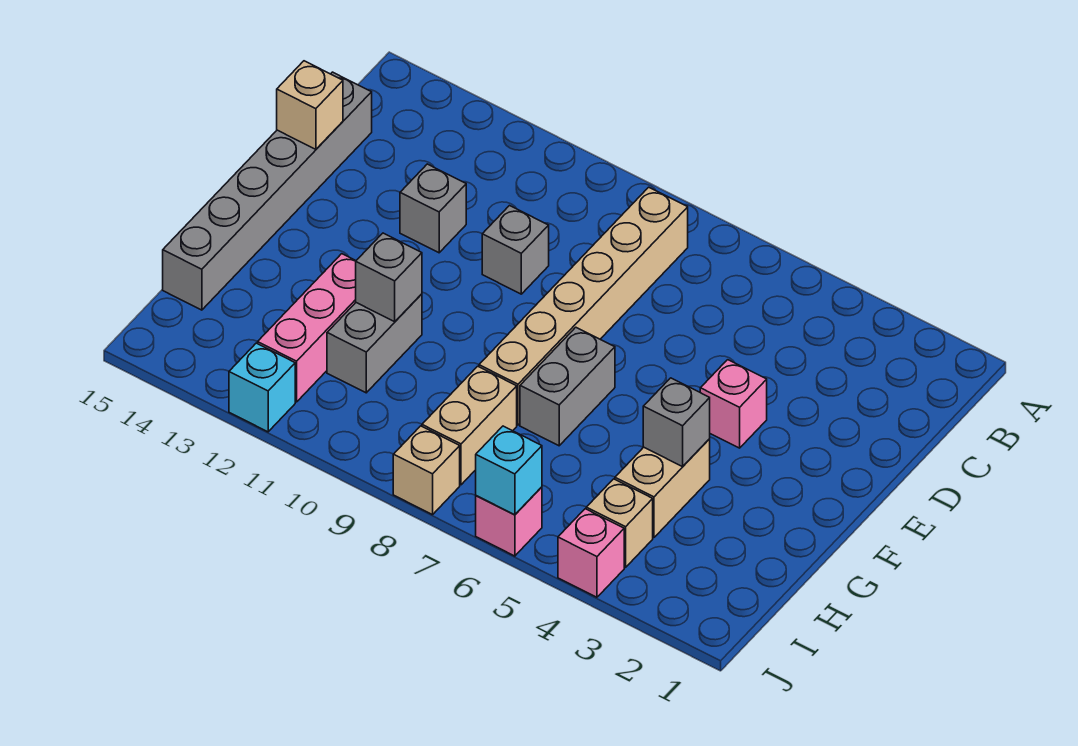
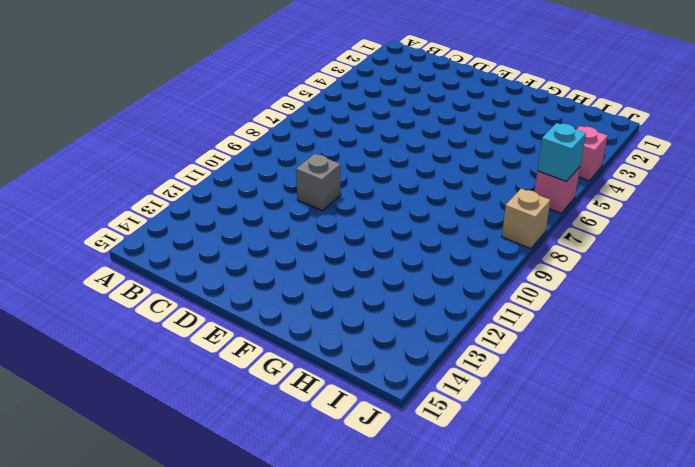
none -> tan brick B8:G8 level 1
none -> grey brick C15:H15 level 1
none -> grey brick D12 level 1

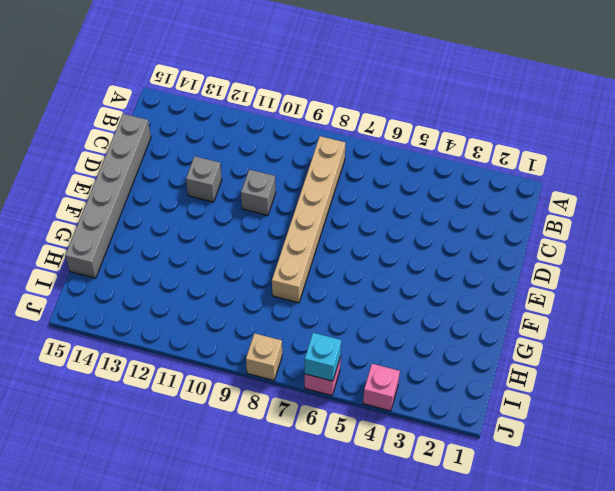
none -> pink brick E4 level 1
none -> grey brick F7:G7 level 1
none -> tan brick G4:H4 level 1

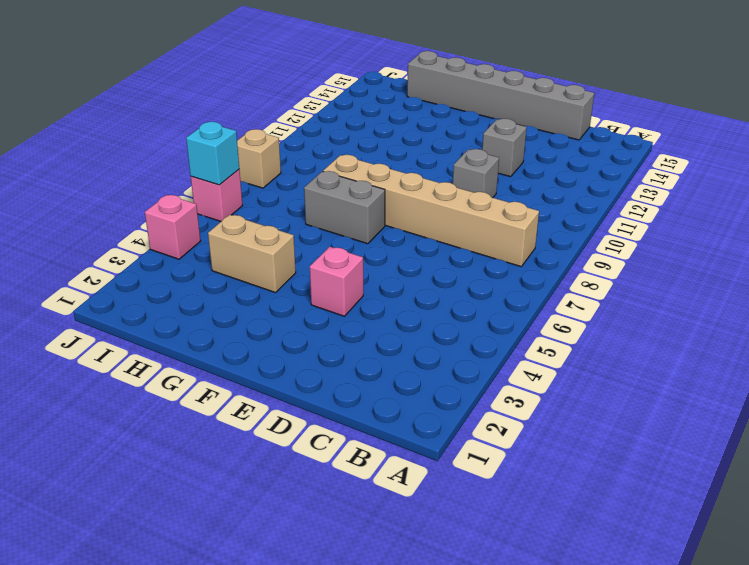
none -> grey brick G11:H11 level 1
none -> pink brick G12:I12 level 1
none -> tan brick H8:I8 level 1

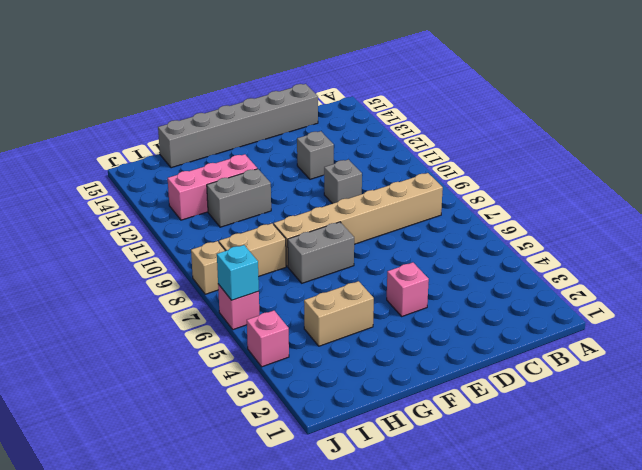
none -> tan brick I4 level 1
none -> cyan brick J12 level 1
none -> tan brick D15 level 2

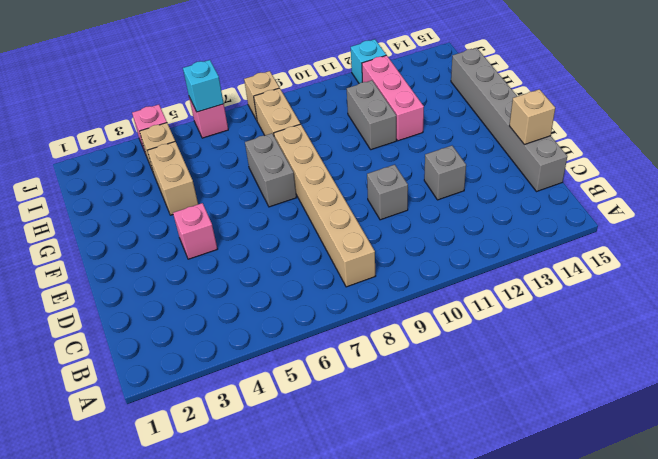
none -> grey brick G4 level 2
none -> grey brick G11 level 2

